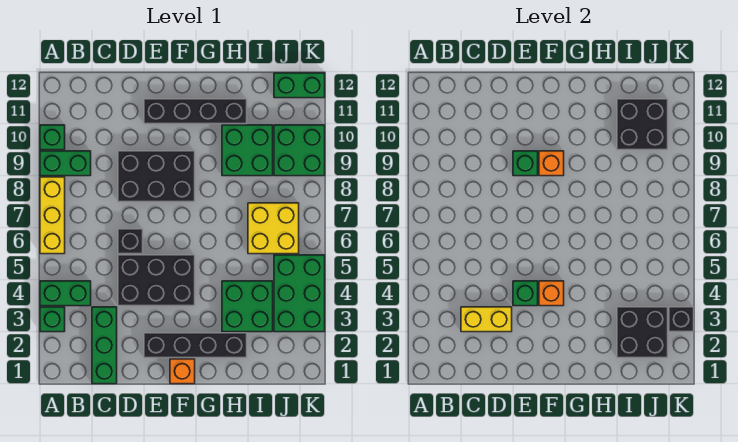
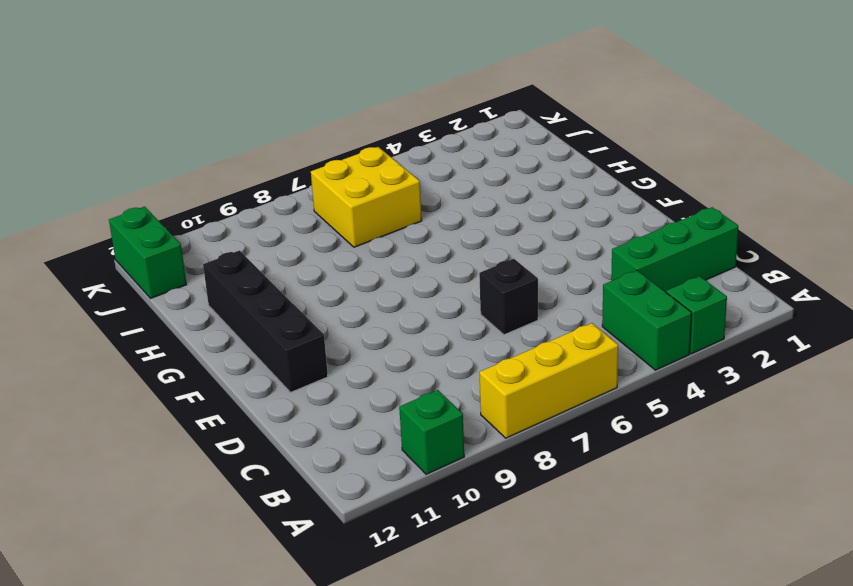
none -> green brick A9:B9 level 1
none -> black brick D4:F5 level 1
none -> black brick D8:F9 level 1

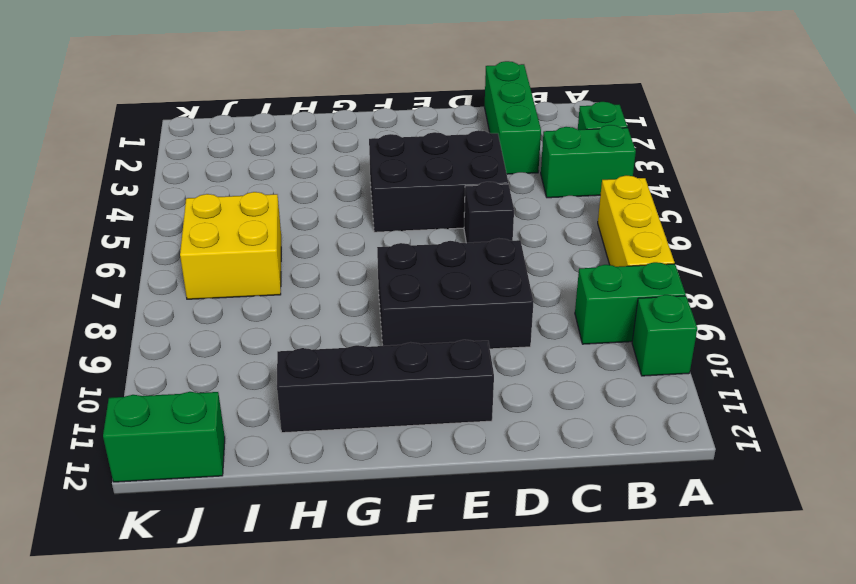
none -> black brick E2:H2 level 1
none -> orange brick F1 level 1
none -> green brick H3:I4 level 1

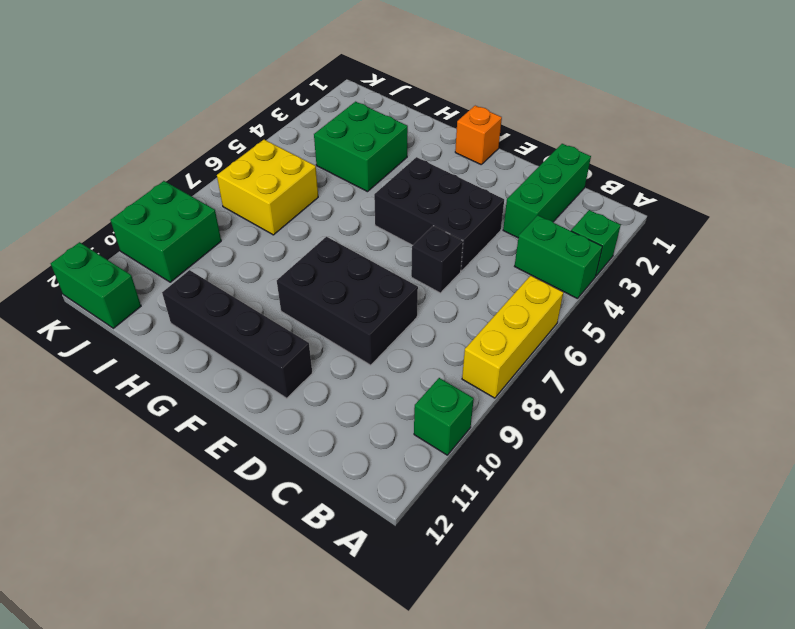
none -> green brick A9:B9 level 1
none -> black brick E2:H2 level 1
none -> green brick H9:I10 level 1

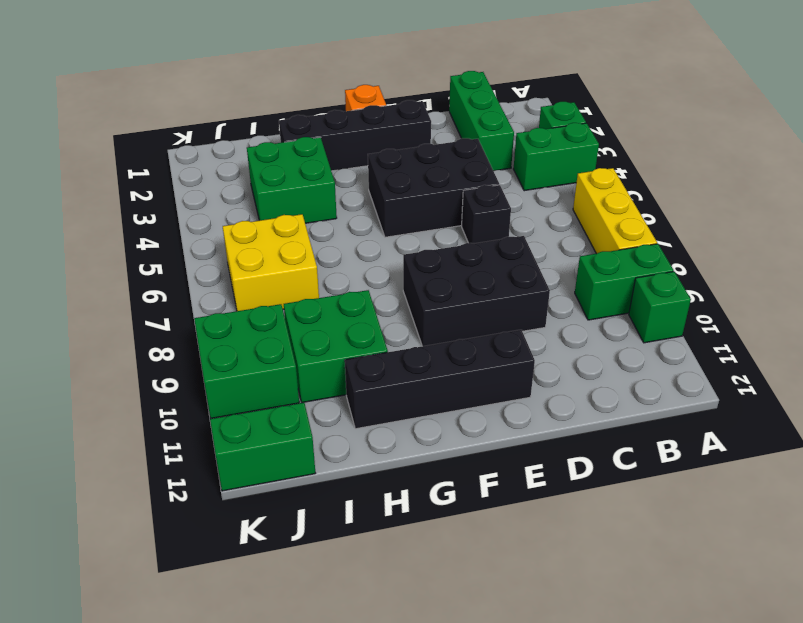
none -> green brick J3:K5 level 1
none -> yellow brick C3:D3 level 2
none -> green brick E4 level 2

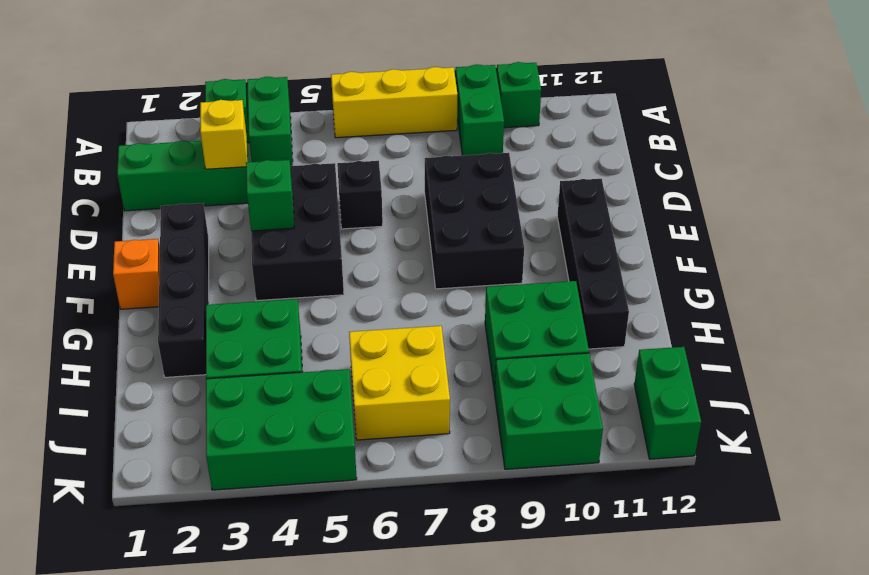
yellow brick C3 level 2 -> yellow brick C3:D3 level 2
none -> green brick E9 level 2
none -> orange brick F4 level 2
none -> orange brick F9 level 2

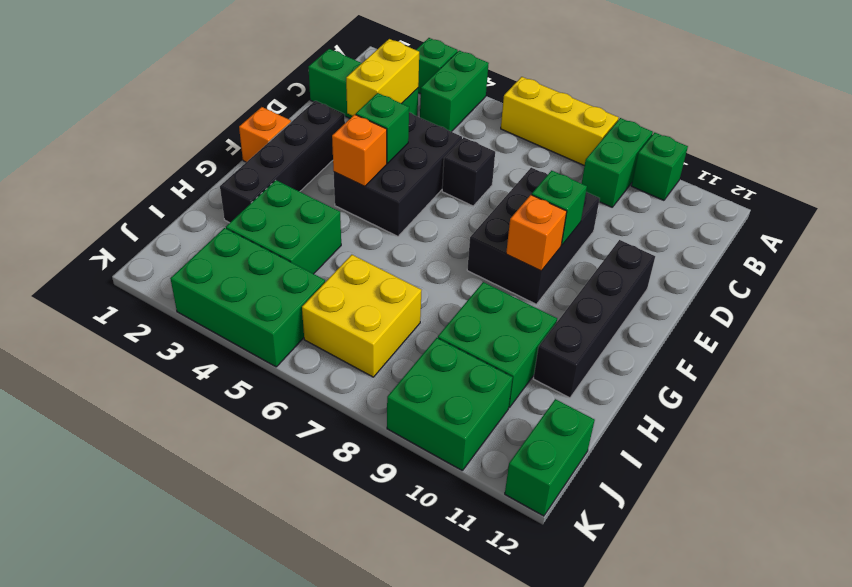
none -> black brick I2:J3 level 2
none -> black brick I10:J11 level 2
none -> black brick K3 level 2

